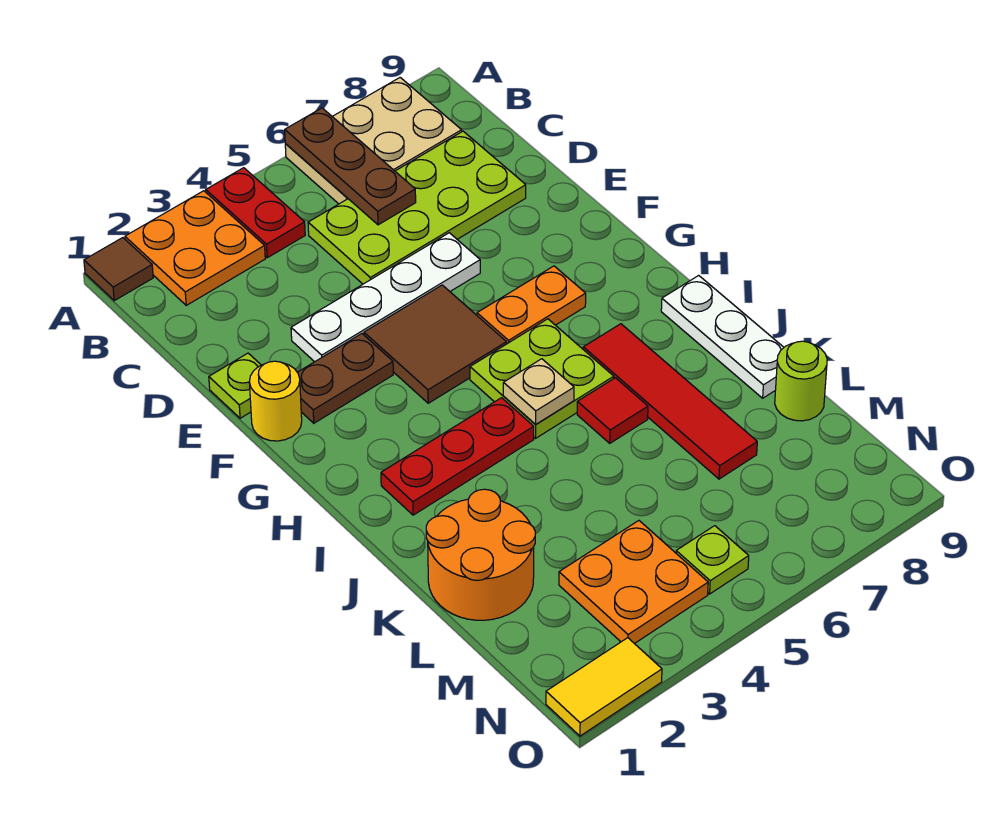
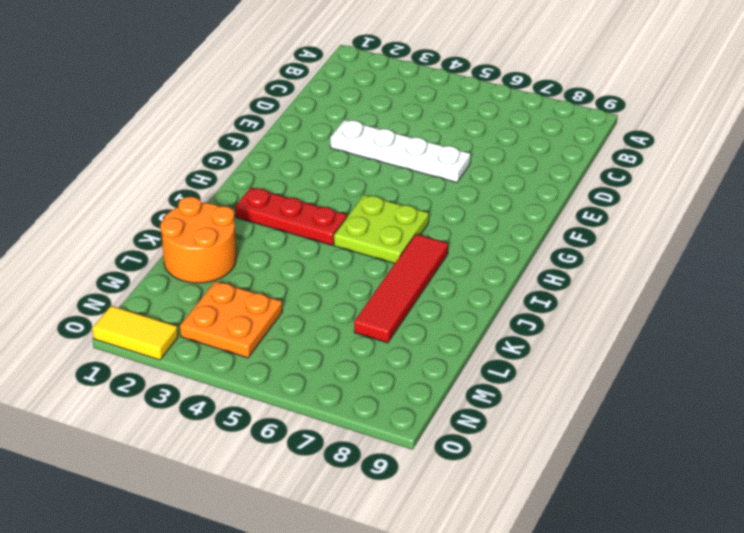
none -> brown tile A1 level 1
none -> orange plate A2:B3 level 1
none -> red plate A4:B4 level 1

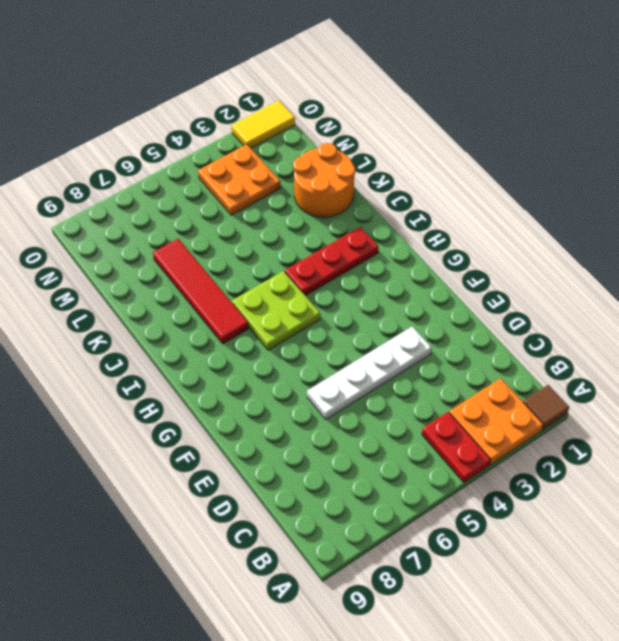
none -> tan plate A6:B8 level 1
none -> lime plate C5:D8 level 1
none -> lime plate E1 level 1

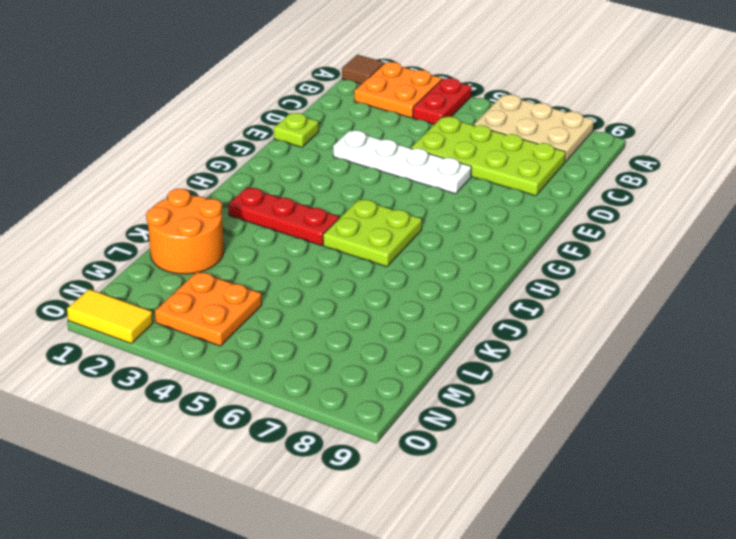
none -> yellow round brick F1 level 1
none -> brown plate F2:F3 level 1
none -> brown tile F4:G5 level 1

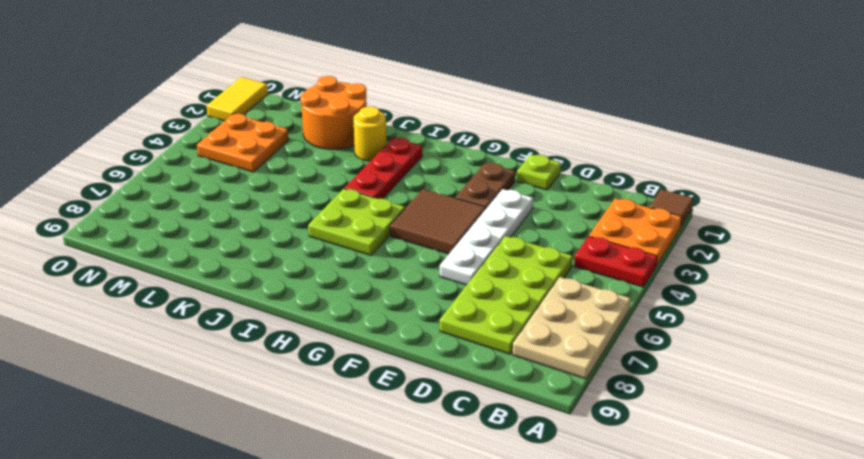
yellow round brick J2 level 1 -> yellow round brick F1 level 1
none -> orange plate G6:G7 level 1
none -> red tile I7:L7 level 1
none -> white plate I9:K9 level 1

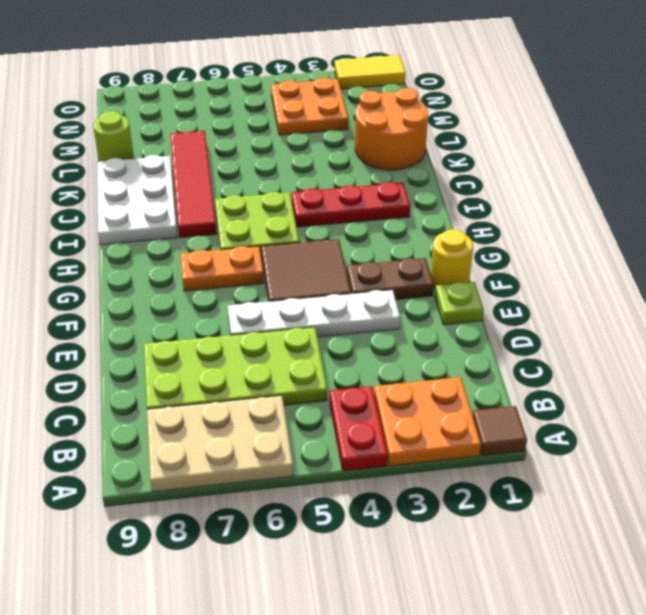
white plate I8:K9 level 1 -> white plate I9:K9 level 1
none -> red tile J6 level 1
none -> lime plate N5 level 1
none -> brown plate A6:C6 level 2

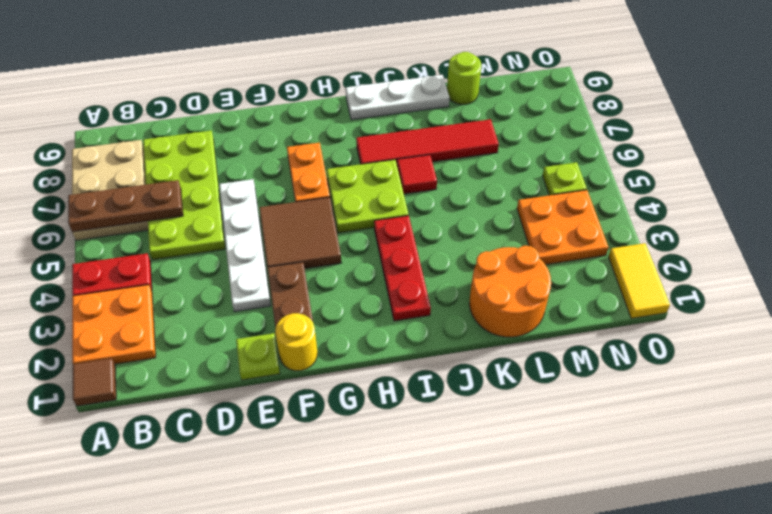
none -> tan plate I5 level 2

